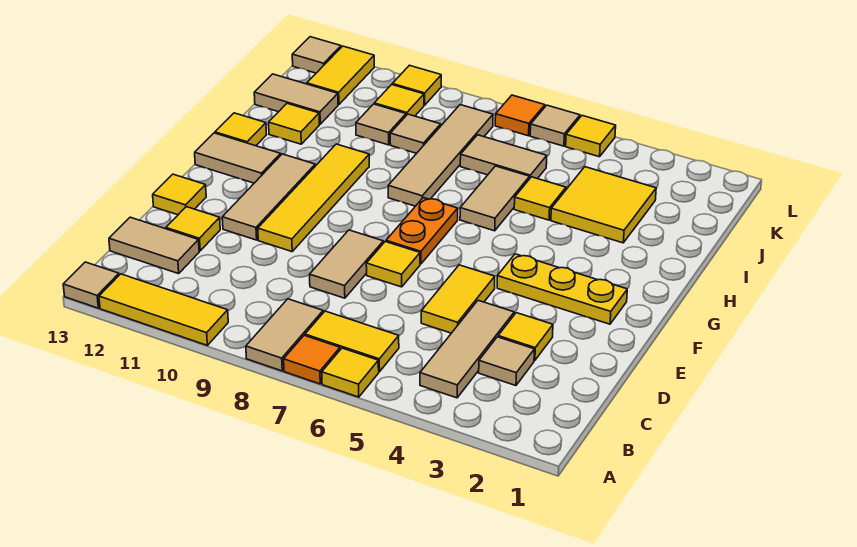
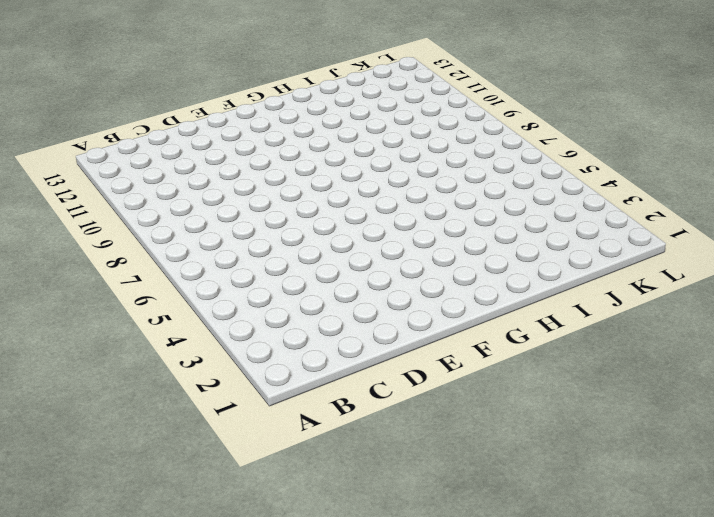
none -> yellow tile A6 level 1
none -> orange tile A7 level 1
none -> tan tile A8:B8 level 1
none -> yellow tile A10:A12 level 1

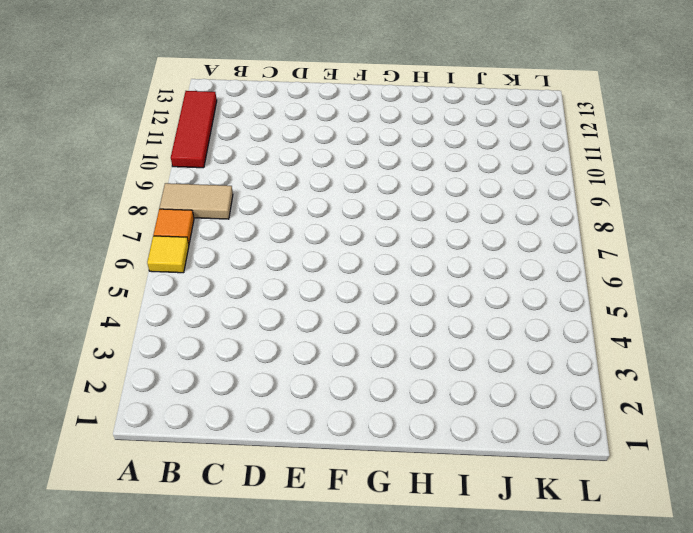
red tile A10:A12 level 1 -> yellow tile A10:A12 level 1
none -> tan tile A13 level 1
none -> tan tile B4:D4 level 1
none -> yellow tile B6:B7 level 1
none -> tan tile C3 level 1

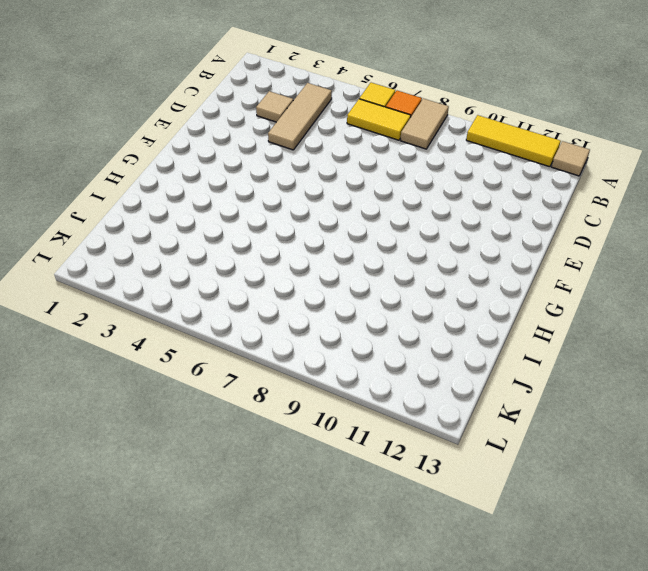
none -> tan tile C12:C13 level 1
none -> yellow tile D3 level 1
none -> yellow tile D5:E5 level 1
none -> tan tile D8:E8 level 1

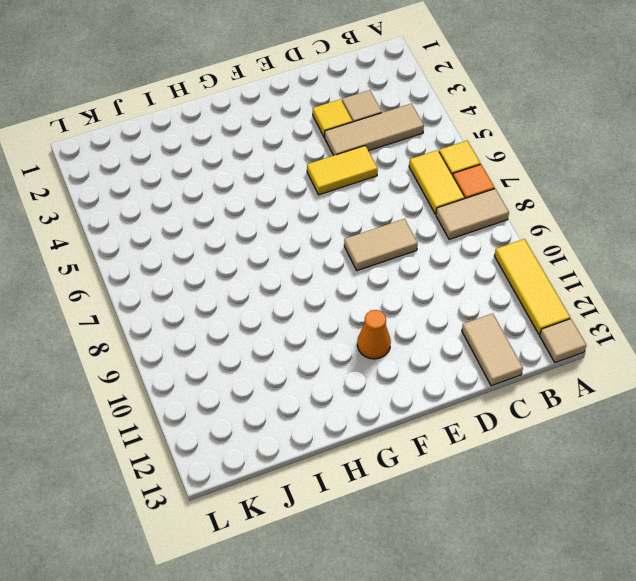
orange cone F11 level 1 -> tan tile E11:G11 level 1
none -> yellow tile D12 level 1
none -> yellow tile E7 level 1
none -> yellow tile E10:H10 level 1
none -> yellow tile E13 level 1

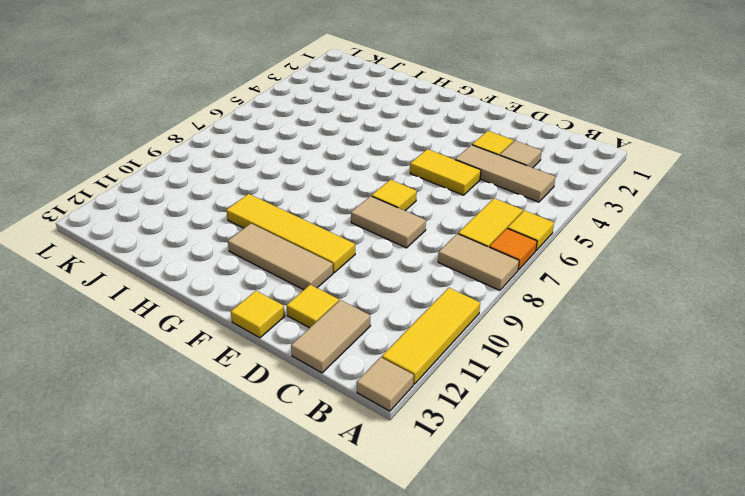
none -> yellow plate F2:F4 level 1
none -> orange plate F7:G7 level 1
none -> tan tile G12:G13 level 1
none -> tan tile H6:I6 level 1

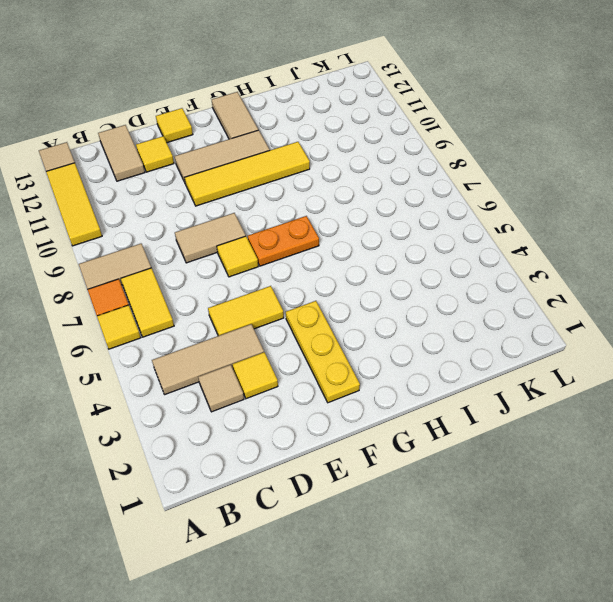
none -> tan tile H6:I6 level 1
none -> tan tile H8:K8 level 1
none -> yellow tile H13 level 1
none -> yellow tile I3:J4 level 1

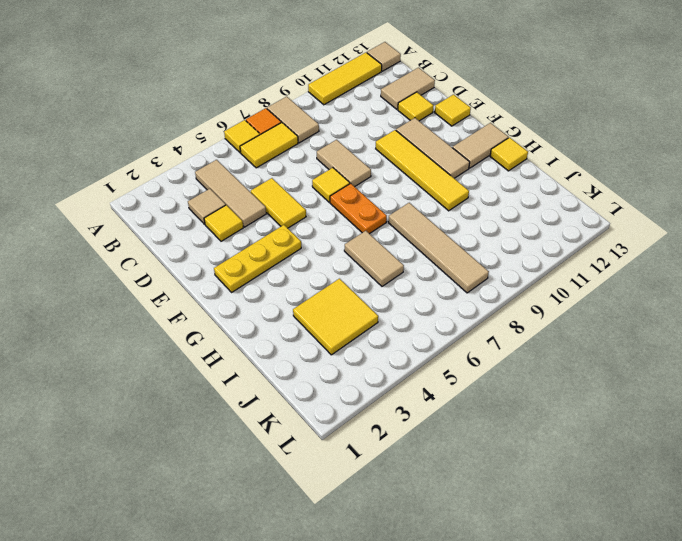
none -> yellow tile I5 level 1
none -> yellow tile I12 level 1
none -> tan tile J6:J7 level 1
none -> tan tile J9 level 1

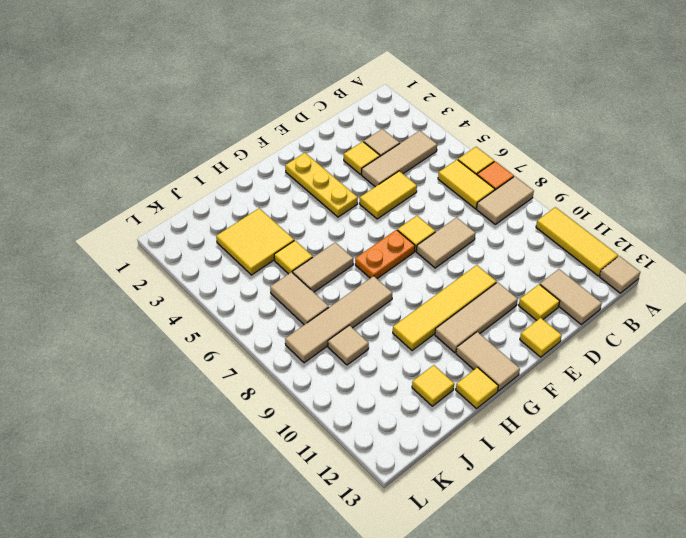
none -> tan tile J10 level 1
none -> tan tile J12:J13 level 1
none -> yellow tile K10 level 1
none -> yellow tile K12:L12 level 1

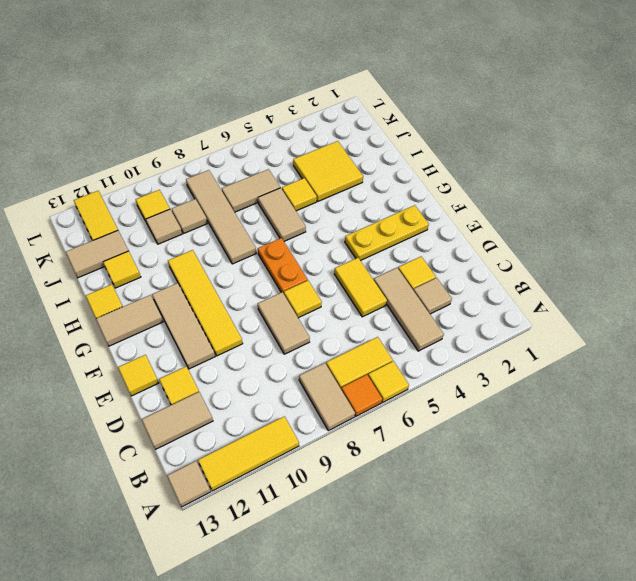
none -> yellow tile L5 level 1
none -> tan tile L6 level 1
none -> orange tile L7 level 1
none -> yellow tile L10 level 1

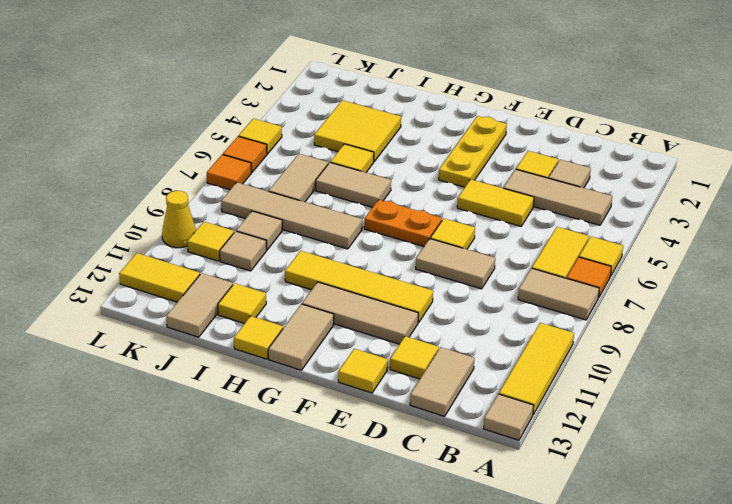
orange tile L6 level 1 -> tan tile L6 level 1
yellow cone L10 level 1 -> yellow tile L10 level 1
none -> tan tile L13 level 1

